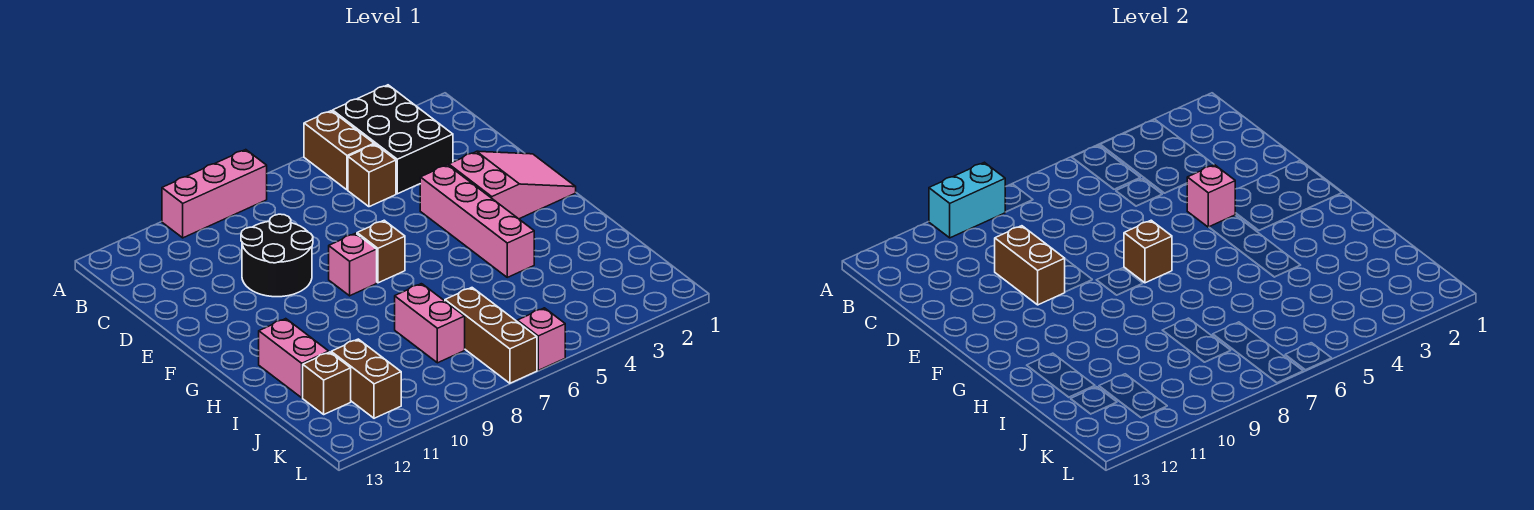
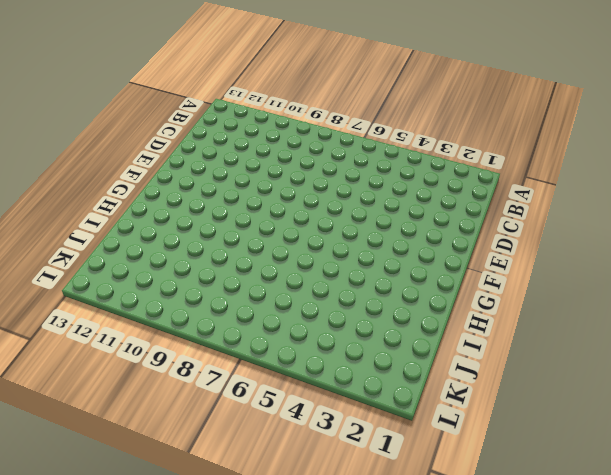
none -> black brick A3:C4 level 1
none -> brown brick A5:B5 level 1
none -> pink brick A8:A10 level 1

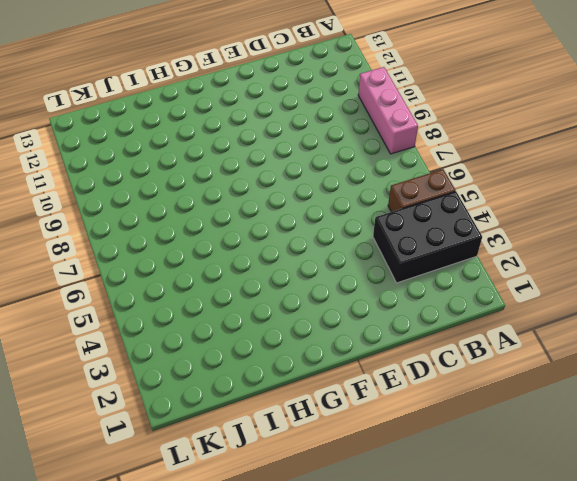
none -> brown brick C5 level 1
none -> black round brick D9:E10 level 1
none -> pink slope E1:F3 level 1 top 3

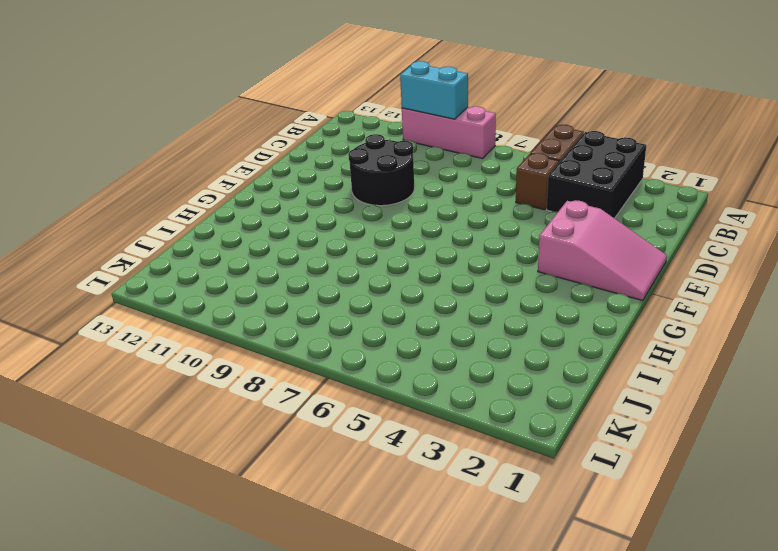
none -> pink brick E4:H4 level 1
none -> brown brick F7 level 1
none -> pink brick F8 level 1

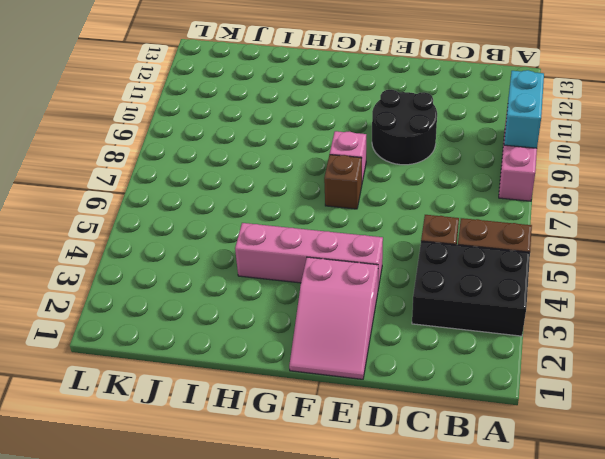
none -> pink brick H12:I12 level 1
none -> pink brick I8:J8 level 1
none -> brown brick J7:L7 level 1

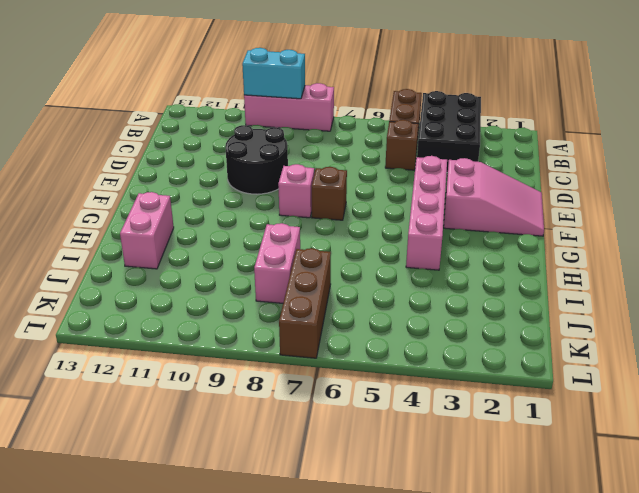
none -> brown brick J11:K11 level 1
none -> brown brick J12 level 1
none -> pink brick L6 level 1

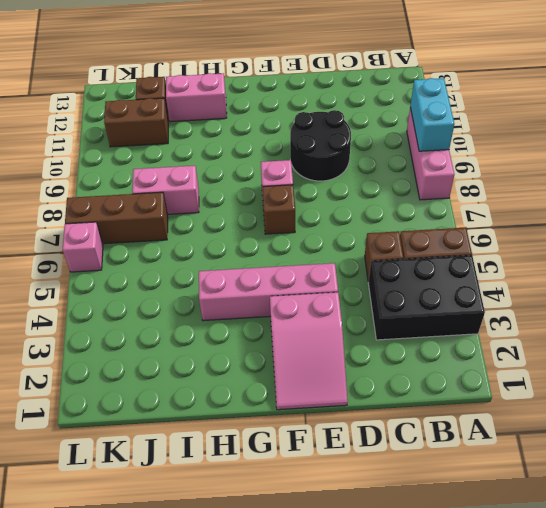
none -> brown brick D10:E10 level 2
none -> pink brick E4 level 2
none -> brown brick F7 level 2

